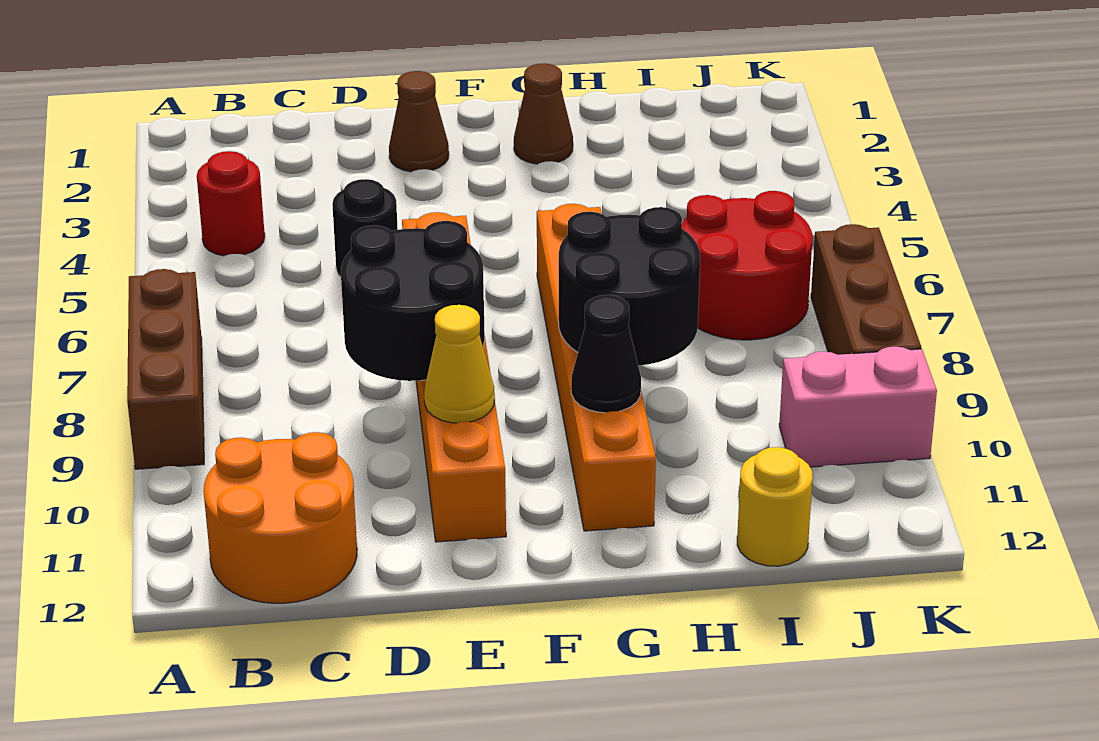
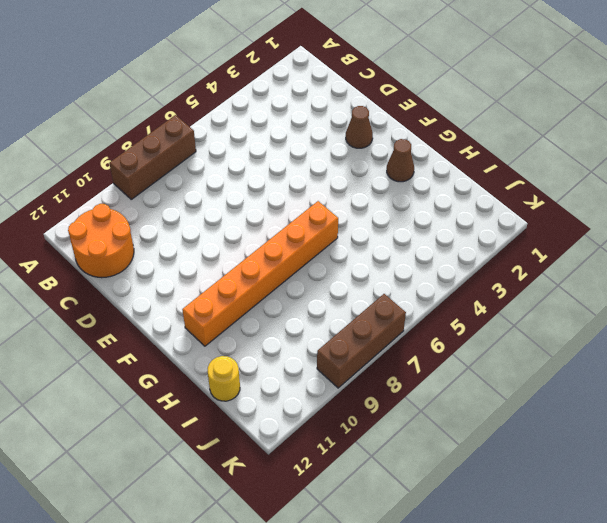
none -> red round brick B4 level 1
none -> black round brick D5 level 1
none -> orange brick E6:E11 level 1

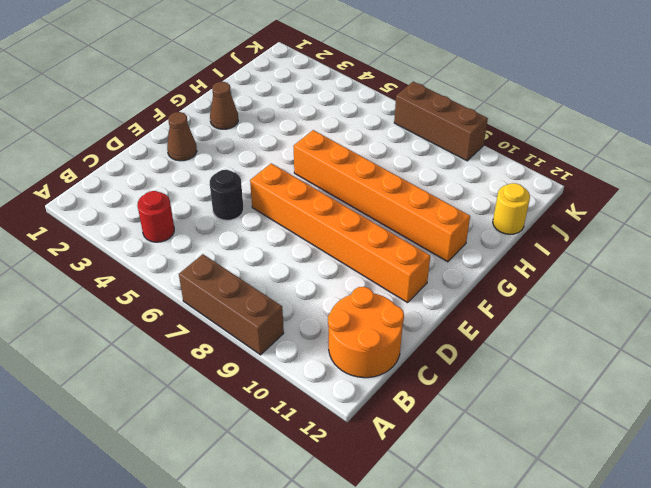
none -> red round brick I6:J7 level 1
none -> pink brick J10:K10 level 1
none -> black round brick D8:E9 level 2

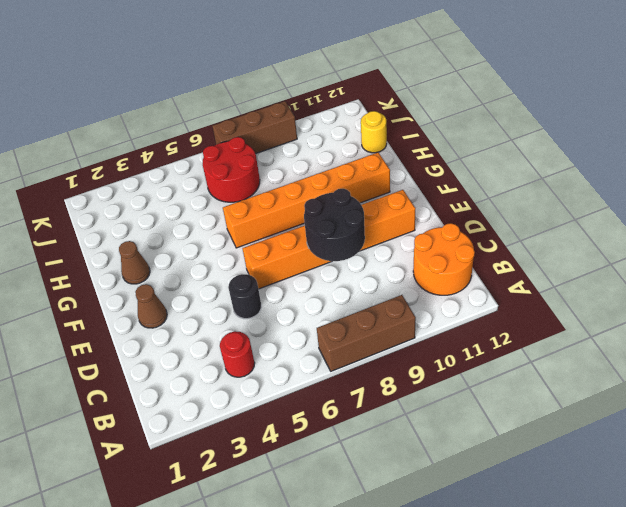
none -> pink brick J10:K10 level 1
none -> yellow cone E10 level 2
none -> black round brick G8:H9 level 2

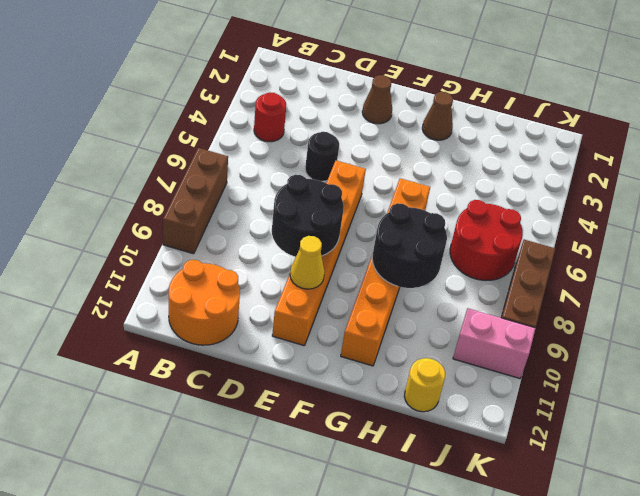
none -> black cone G10 level 2

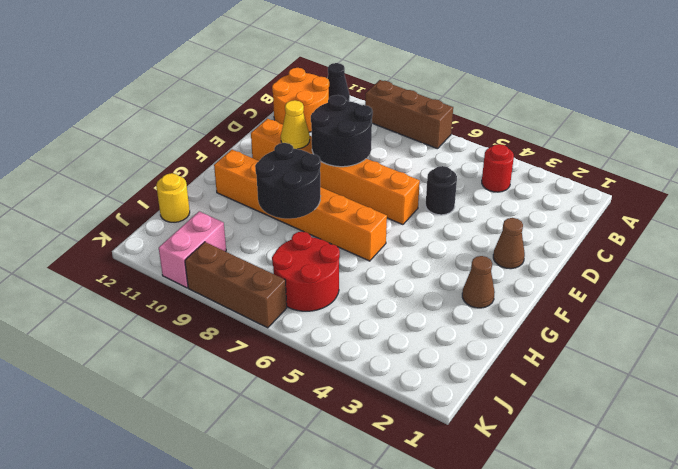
black cone A11 level 1 -> black cone G10 level 2

